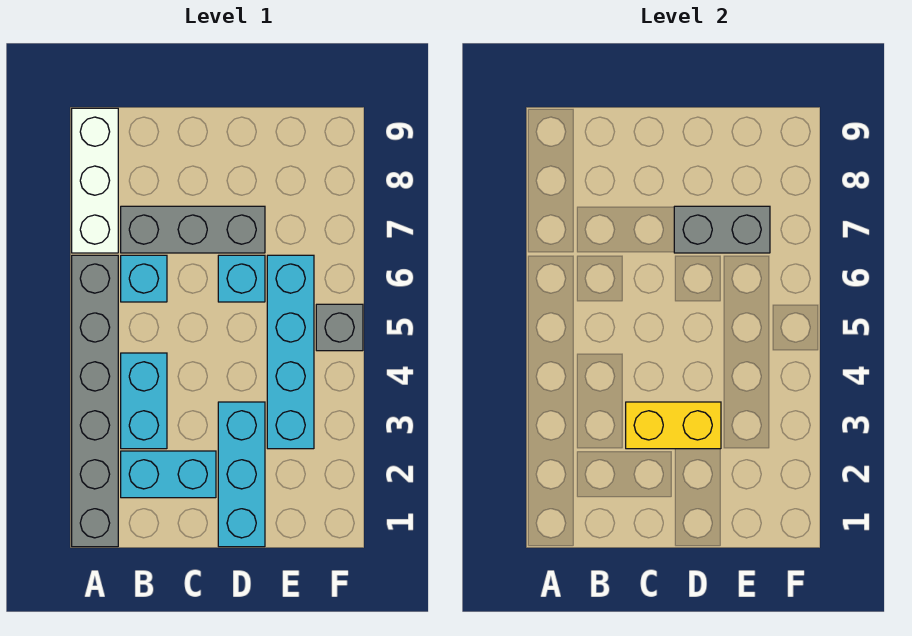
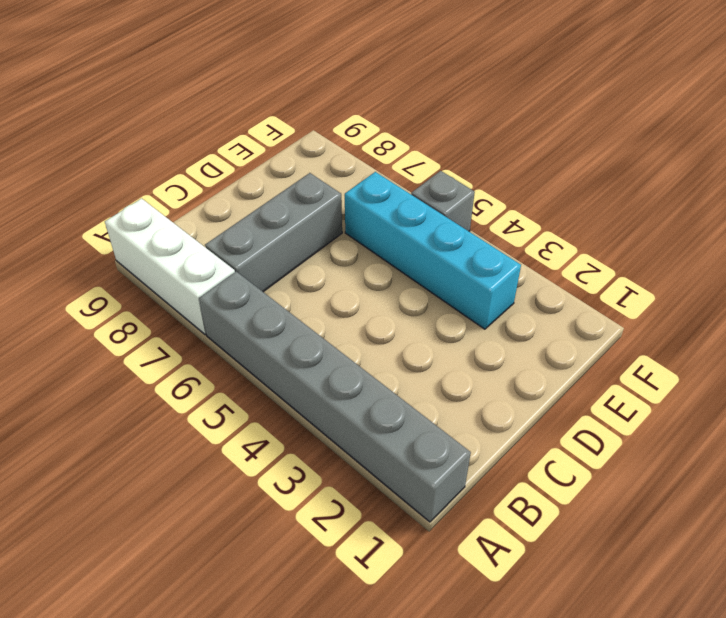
none -> cyan brick B2:C2 level 1
none -> cyan brick B3:B4 level 1
none -> cyan brick B6 level 1

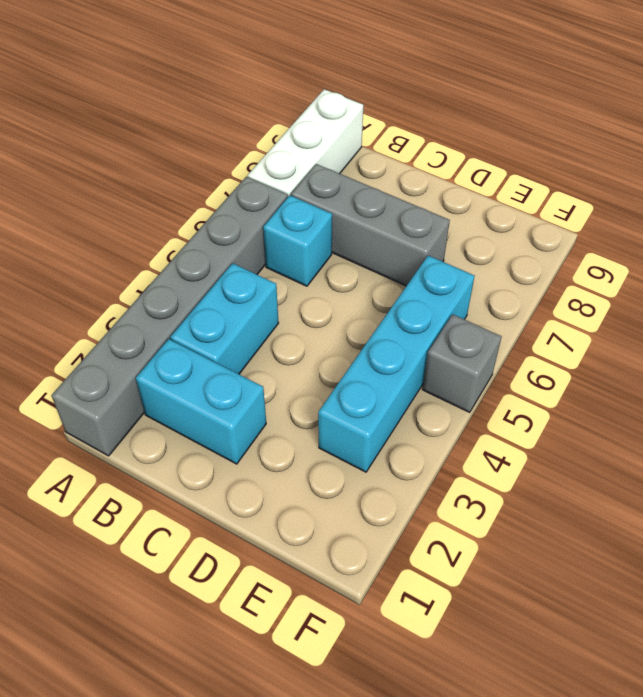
none -> cyan brick D1:D3 level 1
none -> cyan brick D6 level 1
none -> yellow brick C3:D3 level 2

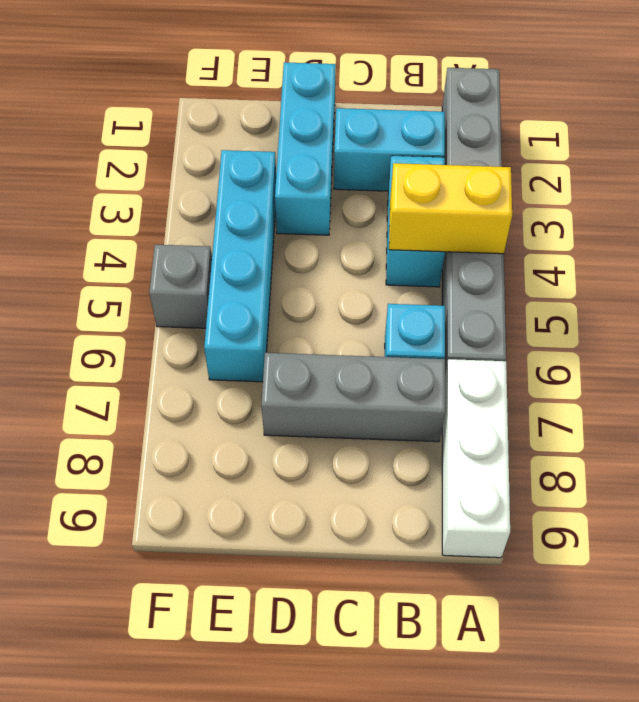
yellow brick A4:B4 level 2 -> yellow brick C3:D3 level 2
none -> cyan brick D6 level 1
none -> grey brick D7:E7 level 2

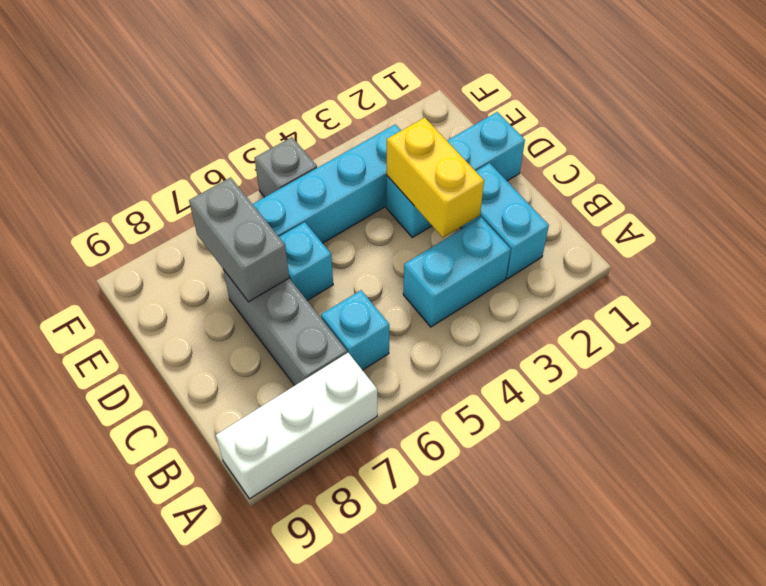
none -> grey brick A1:A6 level 1

